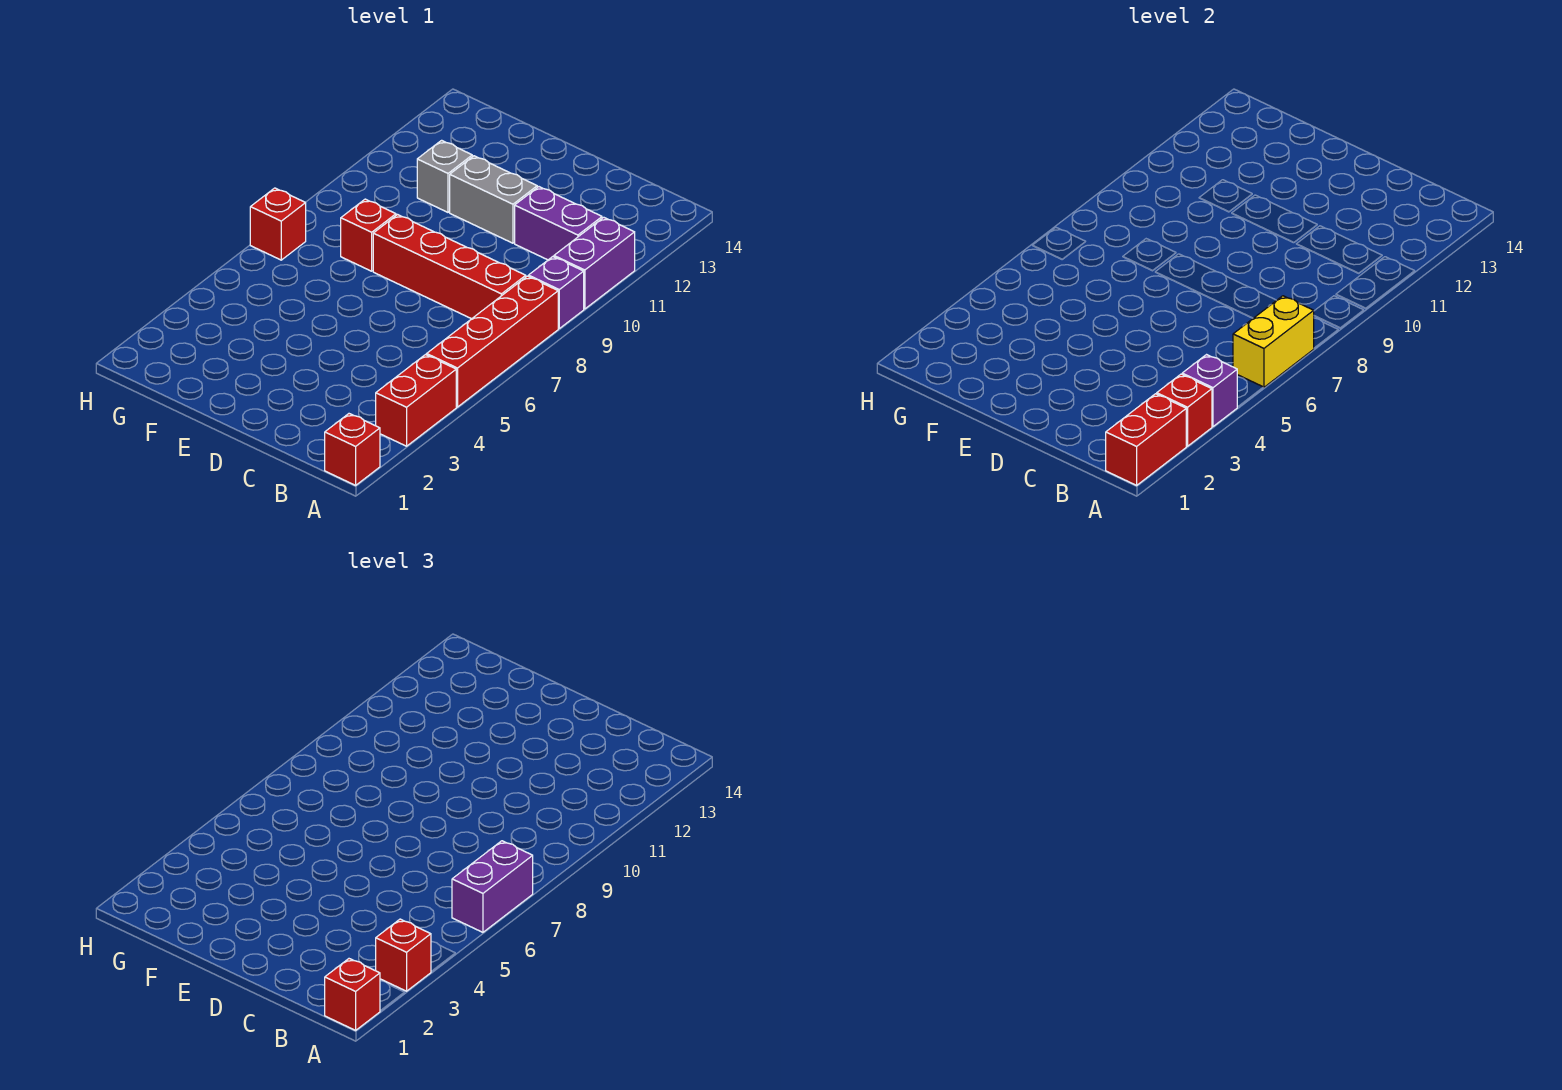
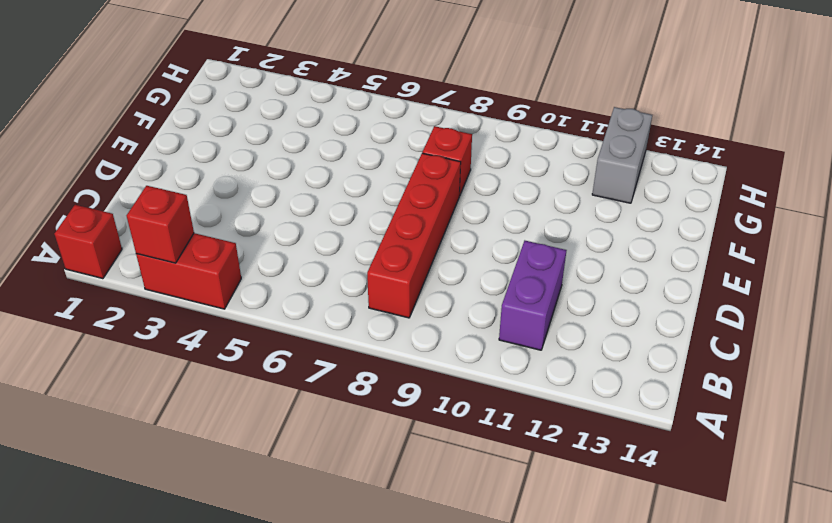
grey brick G12:H12 level 1 -> grey brick D11:E11 level 1
none -> red brick A5:A8 level 1
none -> purple brick A9 level 1
none -> purple brick A10:A11 level 1

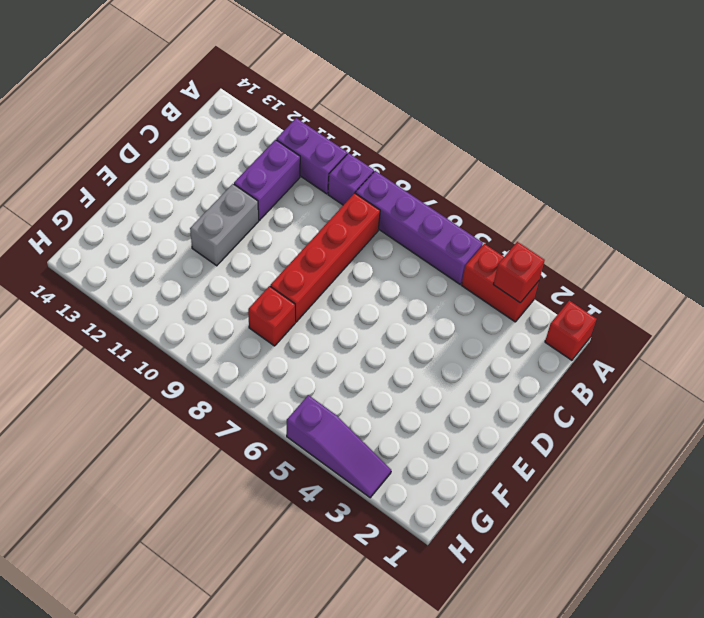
purple brick A5:A8 level 1 -> red brick A5:A8 level 1
purple slope H3:H5 level 1 top 5 -> none
none -> grey brick F11 level 1
none -> red brick H7 level 1
none -> red brick A1:A2 level 2

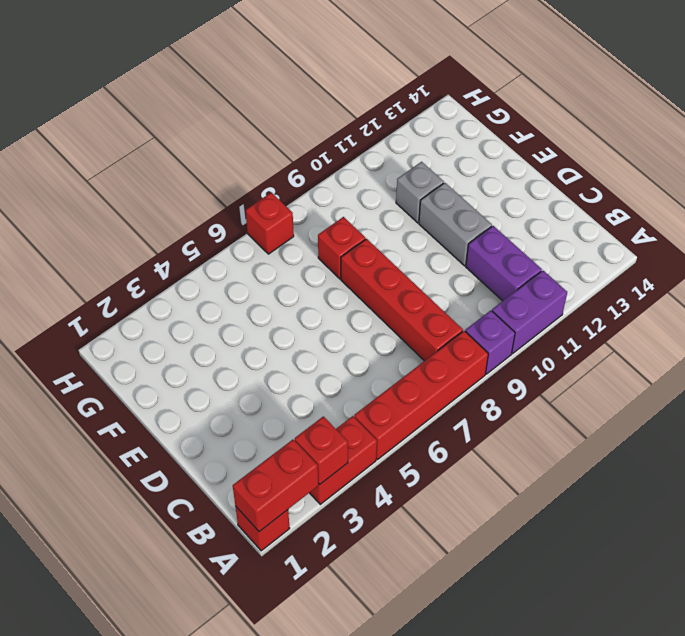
none -> purple brick A4 level 2
none -> yellow brick A6:A7 level 2
none -> red brick A1 level 3

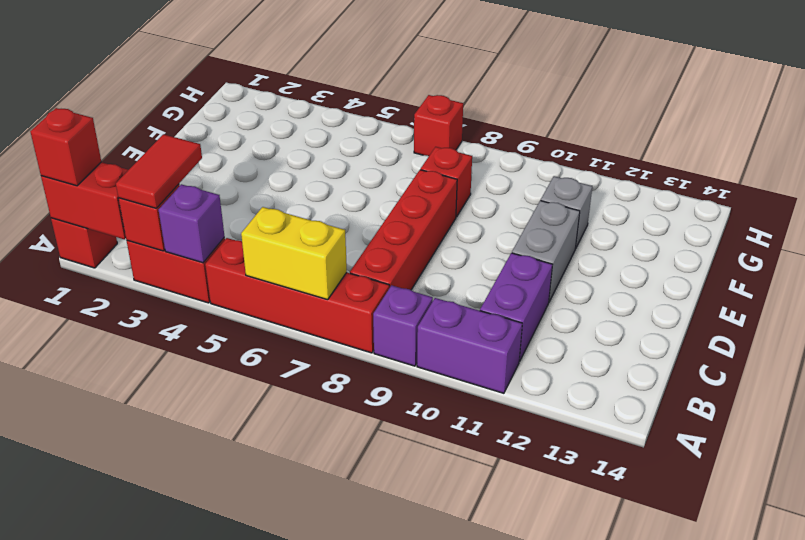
red tile A3:B3 level 3 -> red brick A3 level 3
none -> purple brick A6:A7 level 3

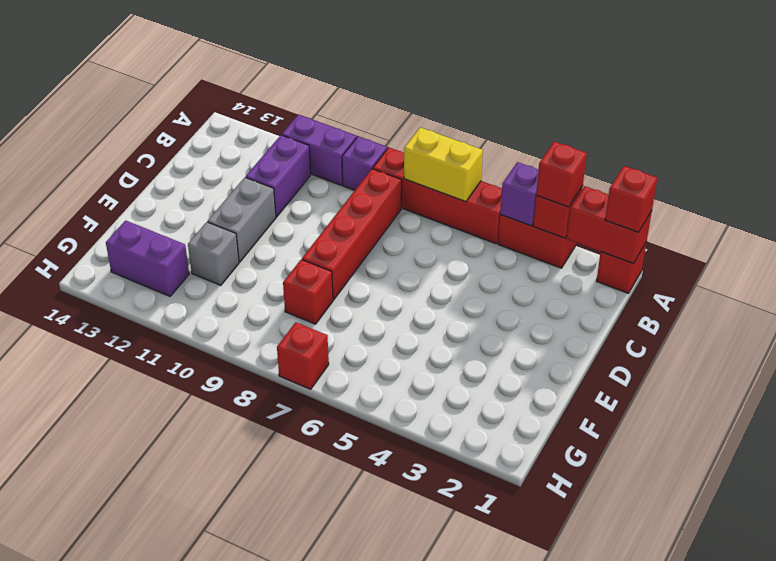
purple brick G12:G13 level 1 -> purple brick A6:A7 level 3

